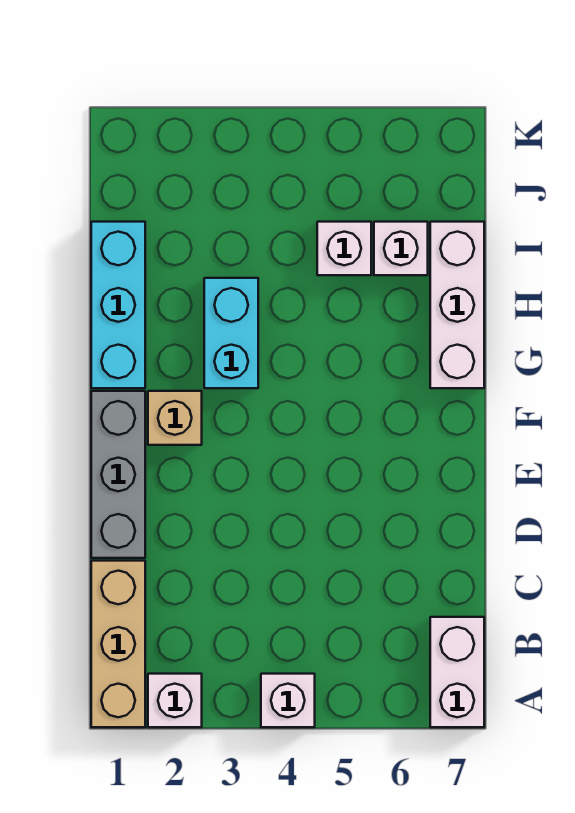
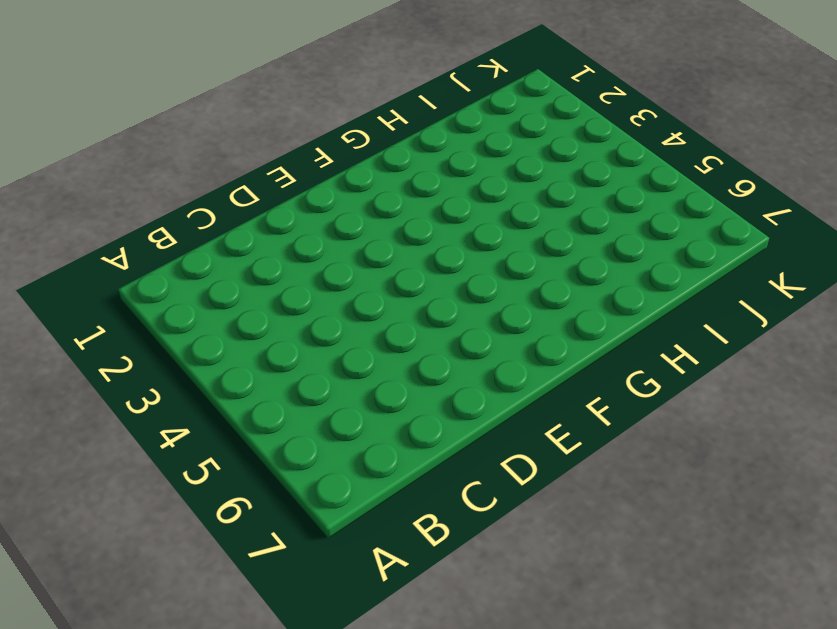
none -> tan brick A1:C1 level 1
none -> white brick A2 level 1

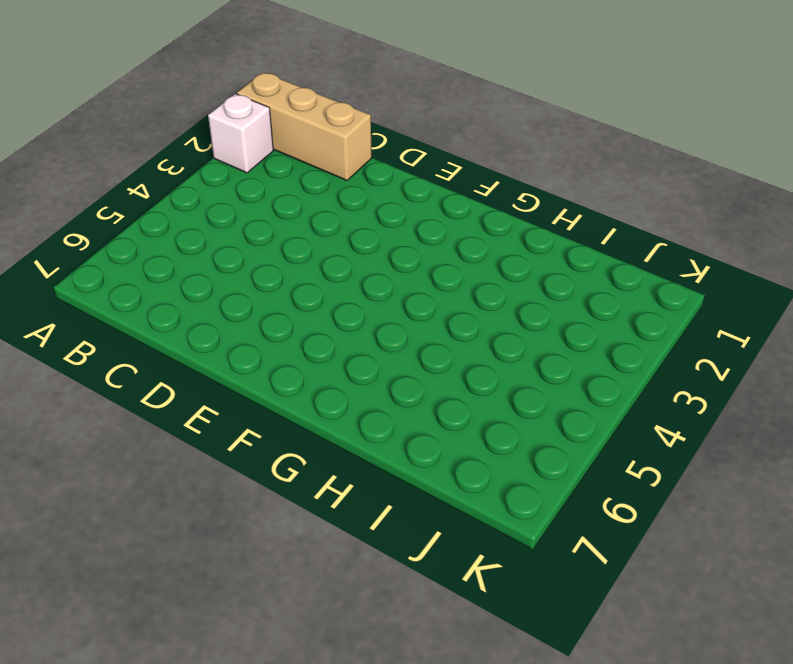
none -> white brick A4 level 1
none -> white brick A7:B7 level 1

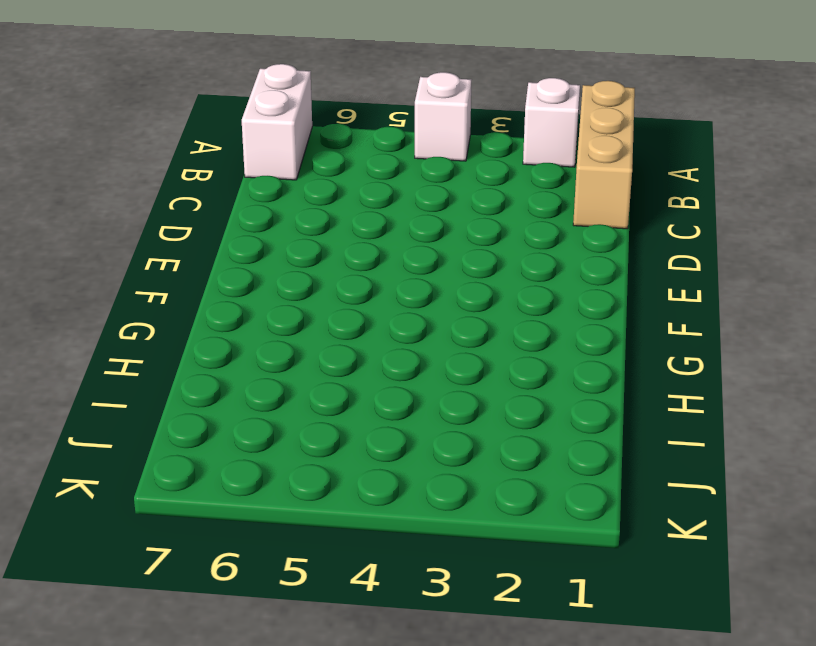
none -> grey brick D1:F1 level 1
none -> tan brick F2 level 1

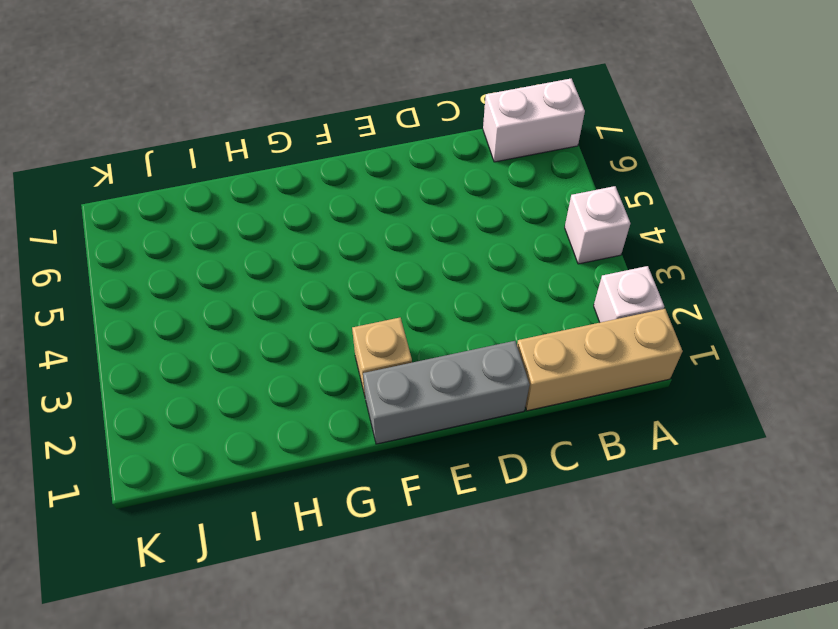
none -> cyan brick G1:I1 level 1
none -> cyan brick G3:H3 level 1

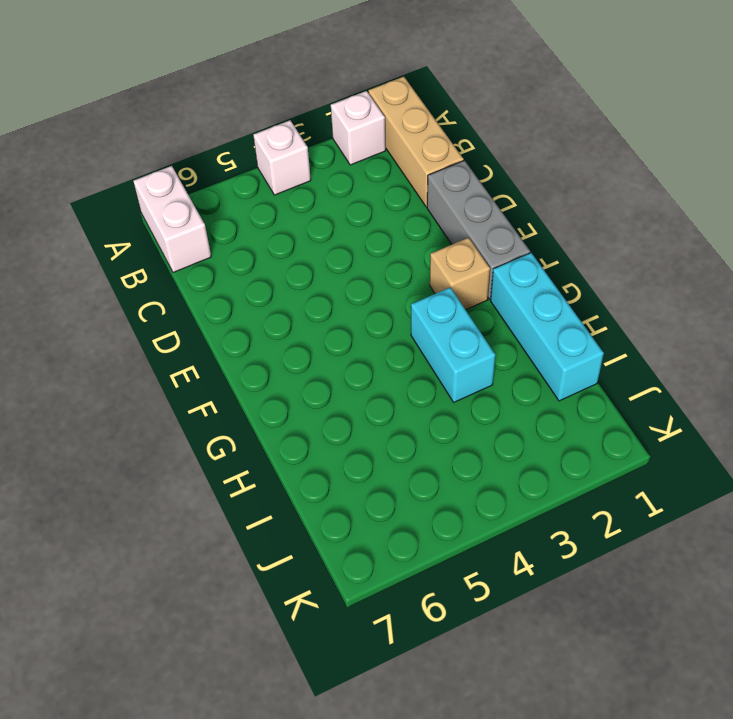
none -> white brick G7:I7 level 1
none -> white brick I5 level 1

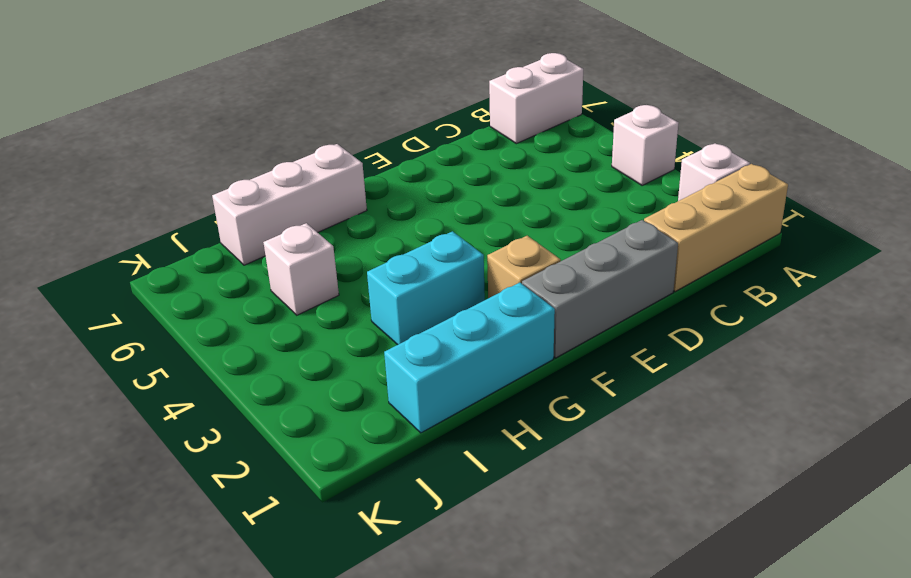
none -> white brick I6 level 1

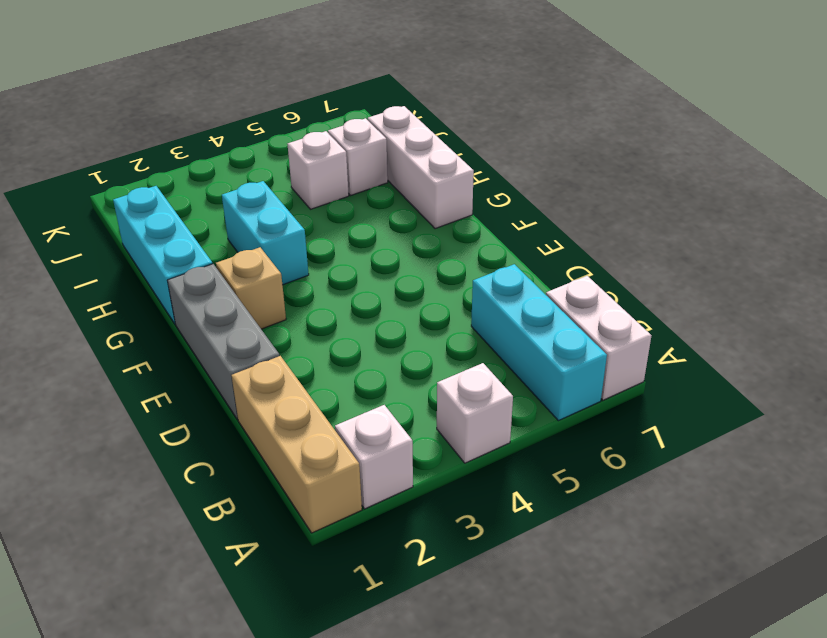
cyan brick A6:C6 level 1 -> none

